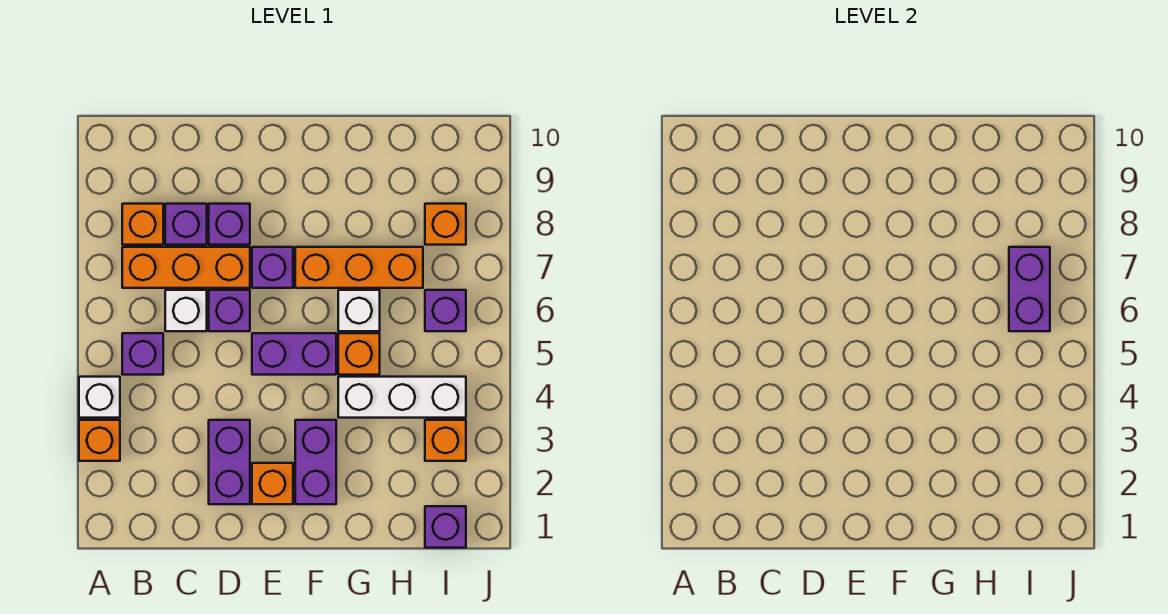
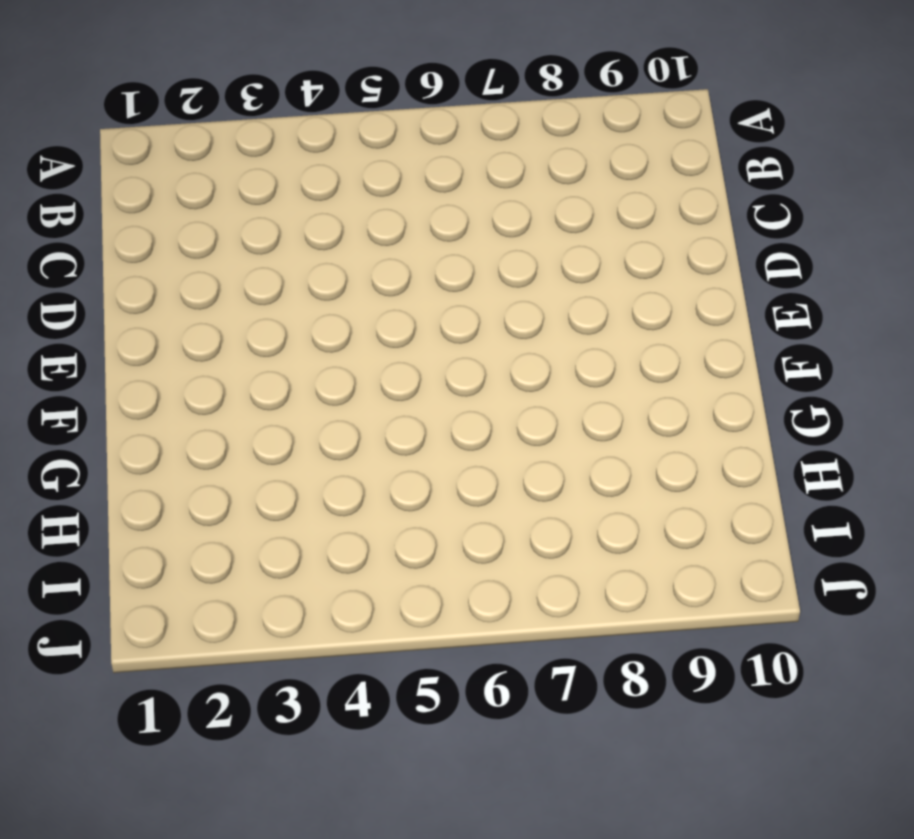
none -> orange brick A3 level 1
none -> white brick A4 level 1
none -> purple brick B5 level 1

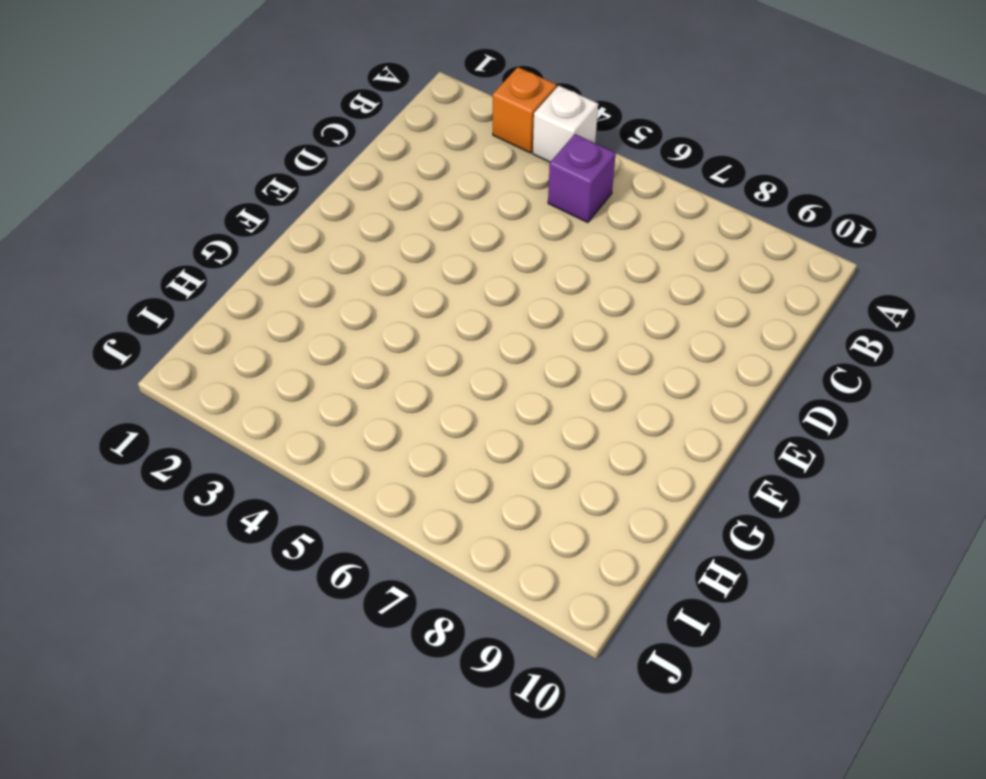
none -> orange brick B7:D7 level 1
none -> orange brick B8 level 1
none -> white brick C6 level 1

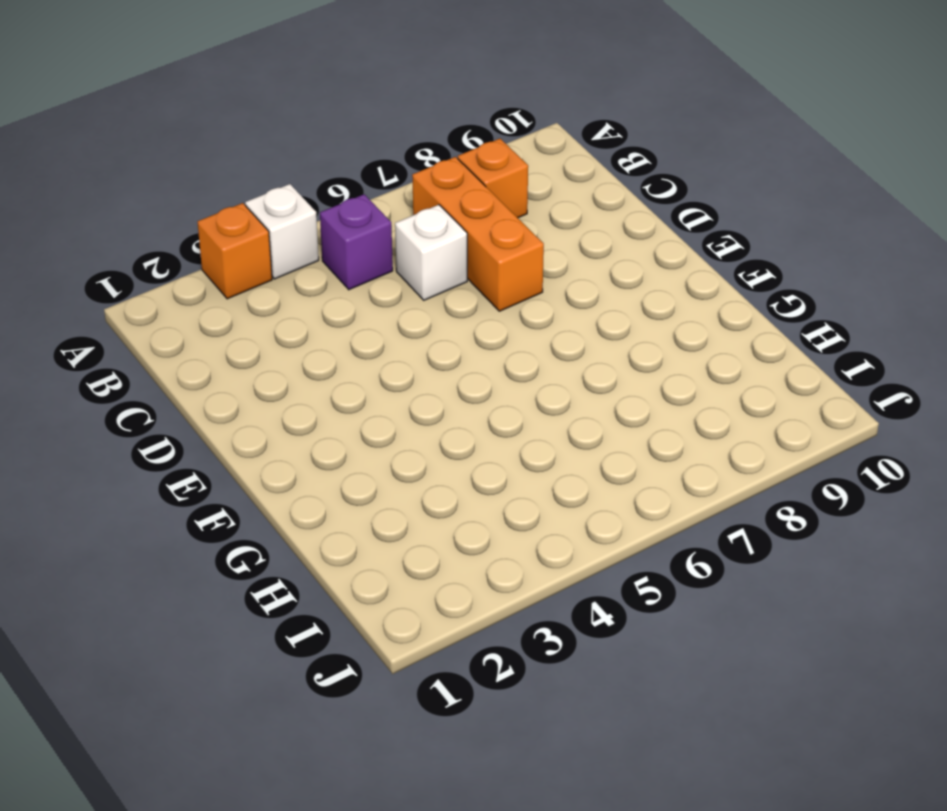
none -> purple brick C8 level 1
none -> purple brick D2:D3 level 1
none -> purple brick D6 level 1

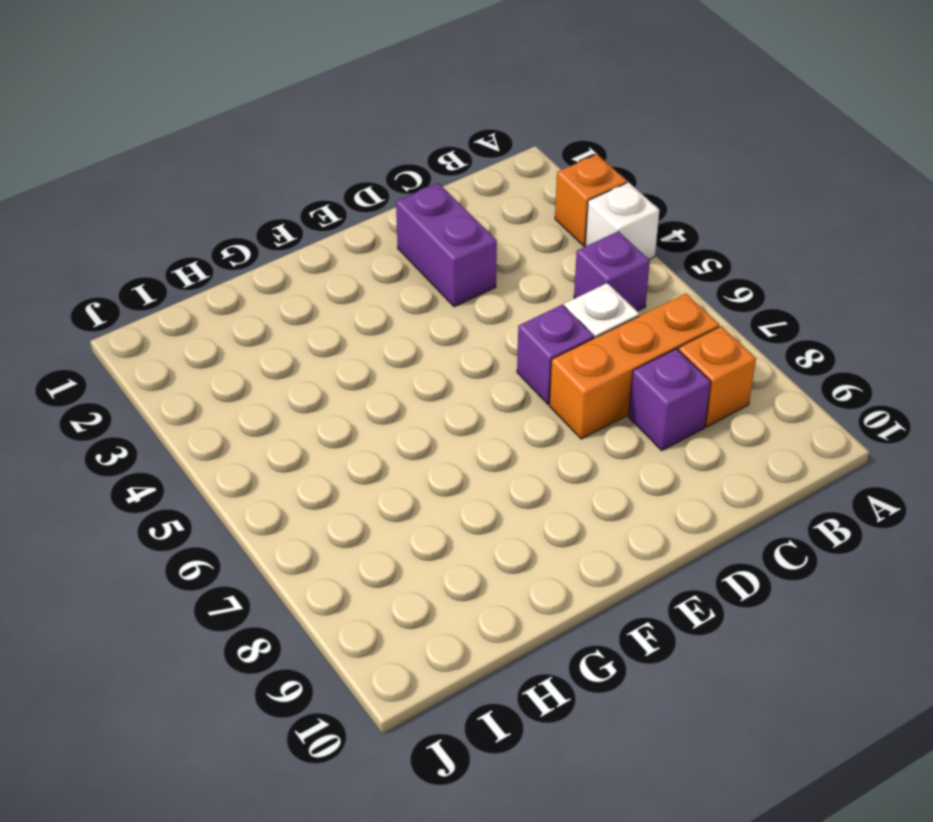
none -> purple brick D8 level 1
none -> orange brick E2 level 1
none -> purple brick E5:F5 level 1

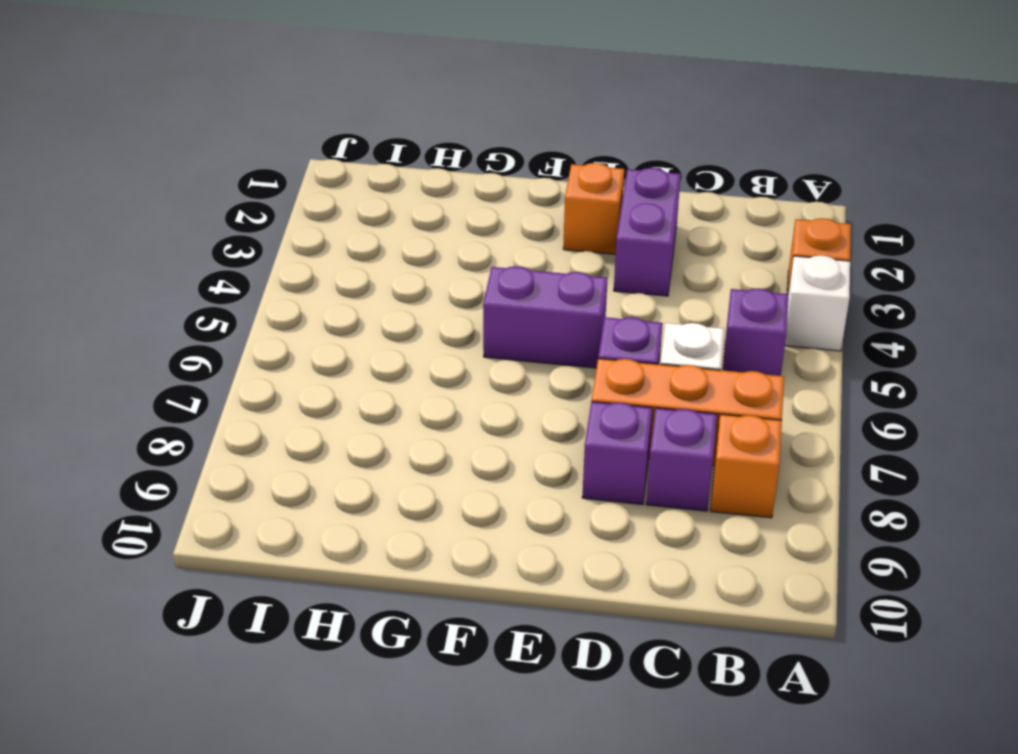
none -> purple brick E7 level 1
none -> purple brick F2:F3 level 1
none -> orange brick F7:H7 level 1

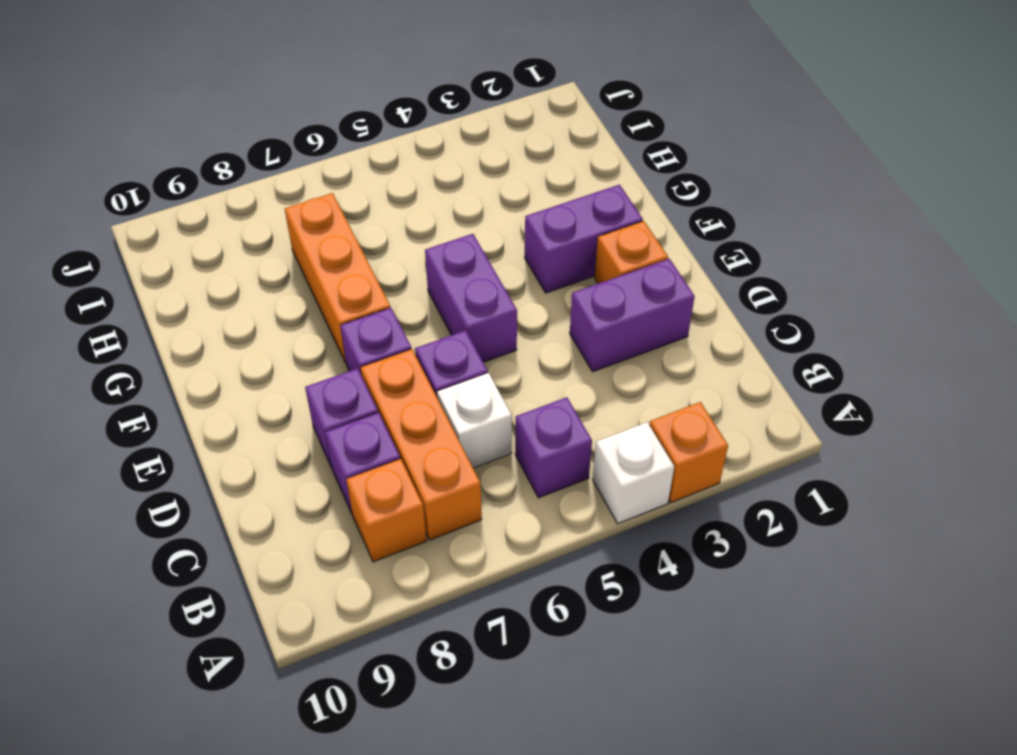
none -> white brick G4:I4 level 1
none -> orange brick G5 level 1
none -> white brick G6 level 1

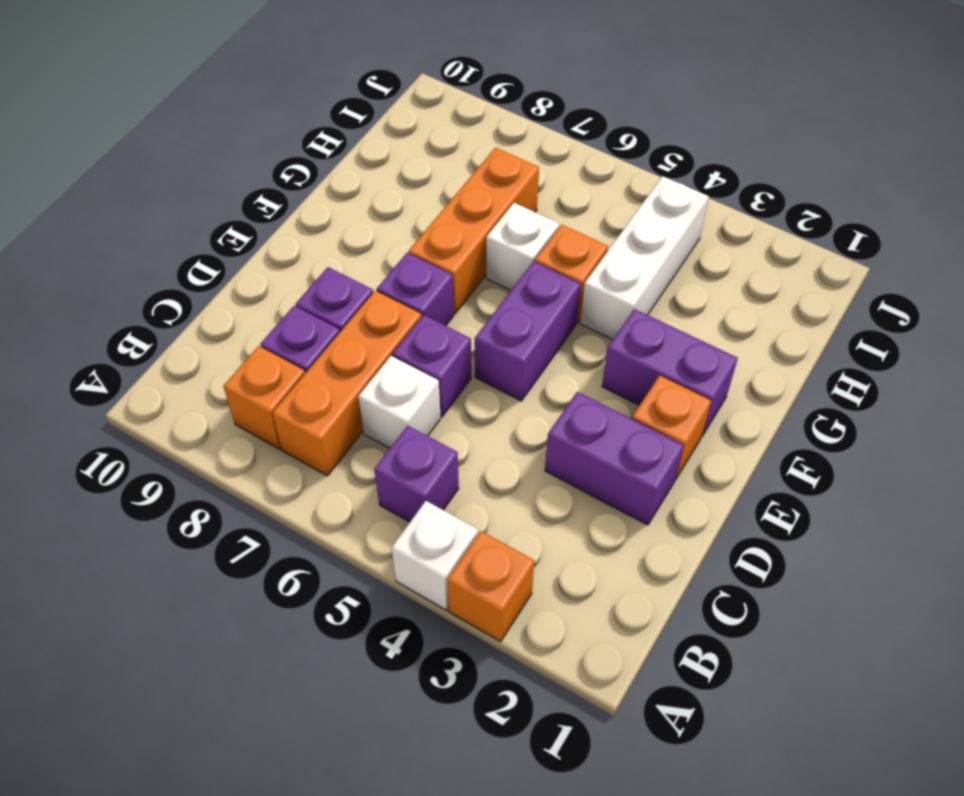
none -> purple brick I1 level 1
none -> orange brick I3 level 1
none -> purple brick I6 level 1

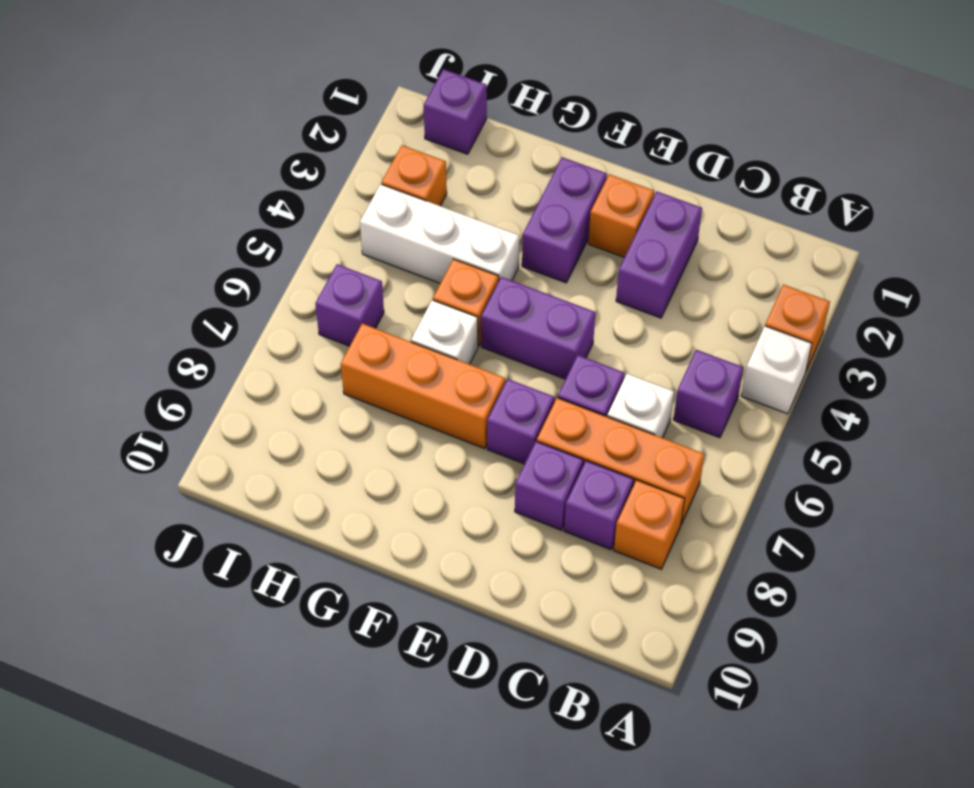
none -> orange brick I8 level 1
none -> purple brick I6:I7 level 2

